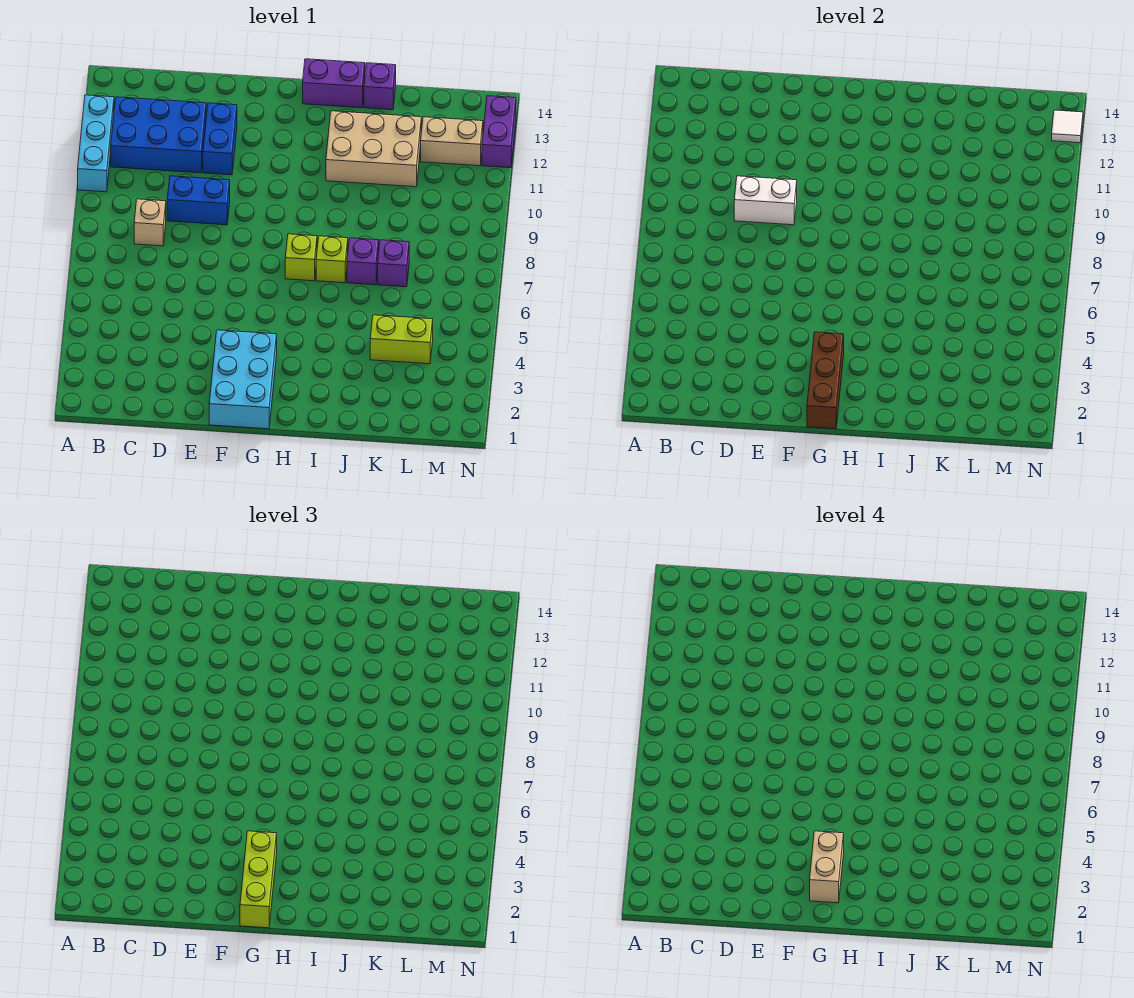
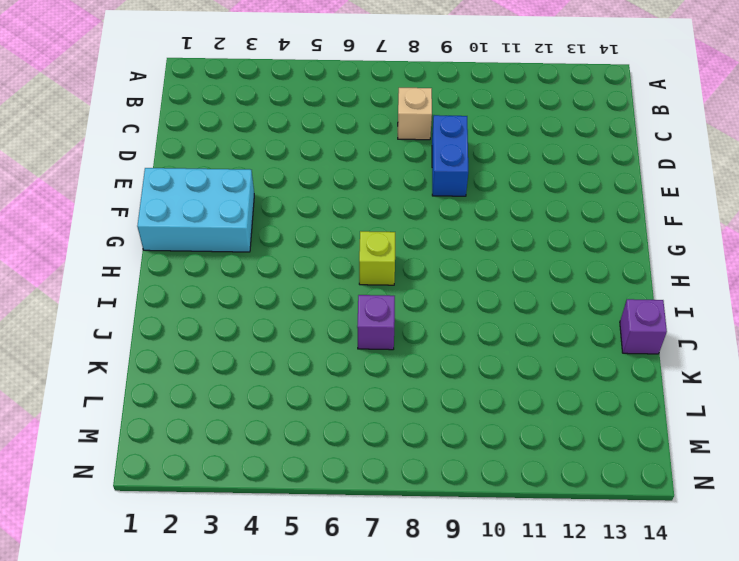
none -> cyan brick A10:A12 level 1
none -> blue brick B11:D12 level 1
none -> blue brick E11:E12 level 1

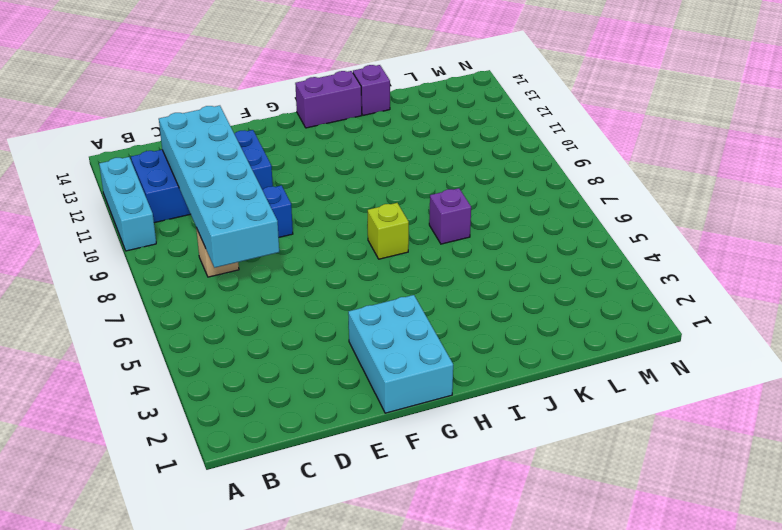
cyan brick C7:D12 level 2 -> white brick D9:E9 level 2
none -> lime brick I7 level 1
none -> tan brick I11:K12 level 1
none -> lime brick K4:L4 level 1

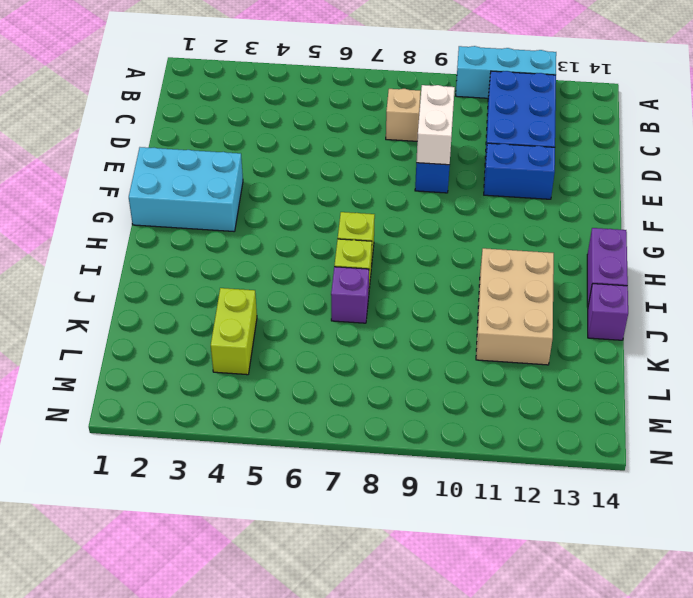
none -> purple brick K7 level 1
none -> tan brick L12:M12 level 1
none -> purple brick N12:N13 level 1

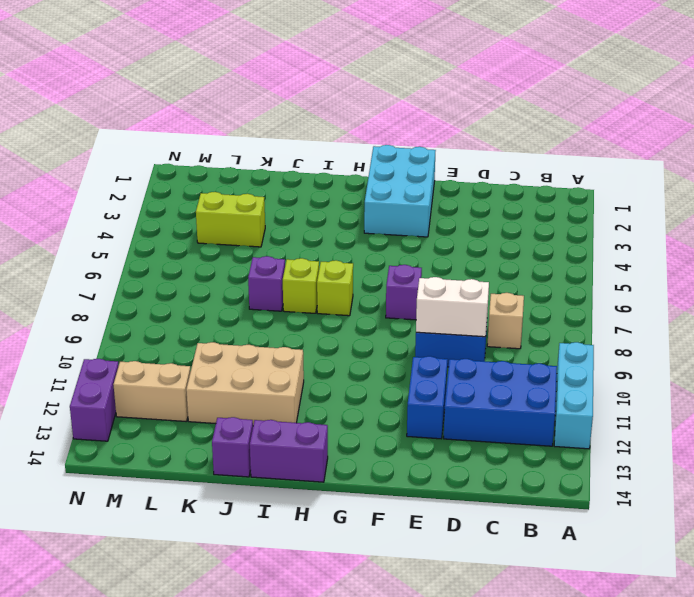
purple brick F7 level 1 -> purple brick K7 level 1
none -> brown brick G1:G3 level 2
none -> white tile N13 level 2
none -> lime brick G1:G3 level 3

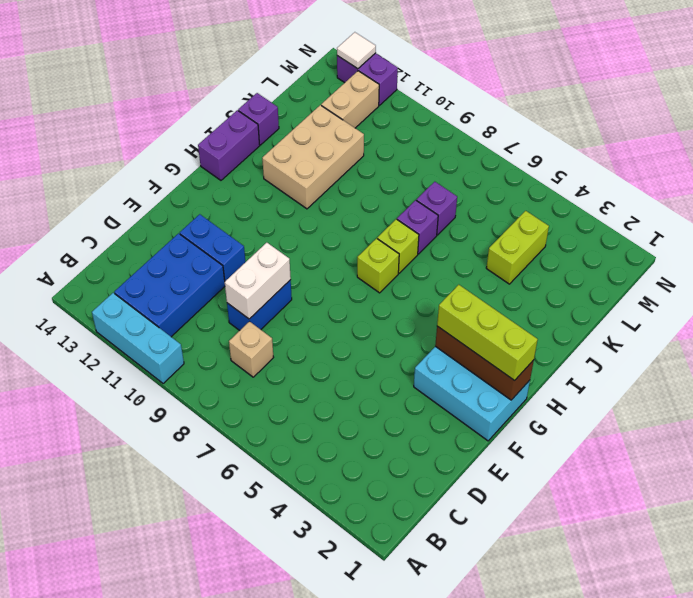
none -> tan brick G2:G3 level 4

